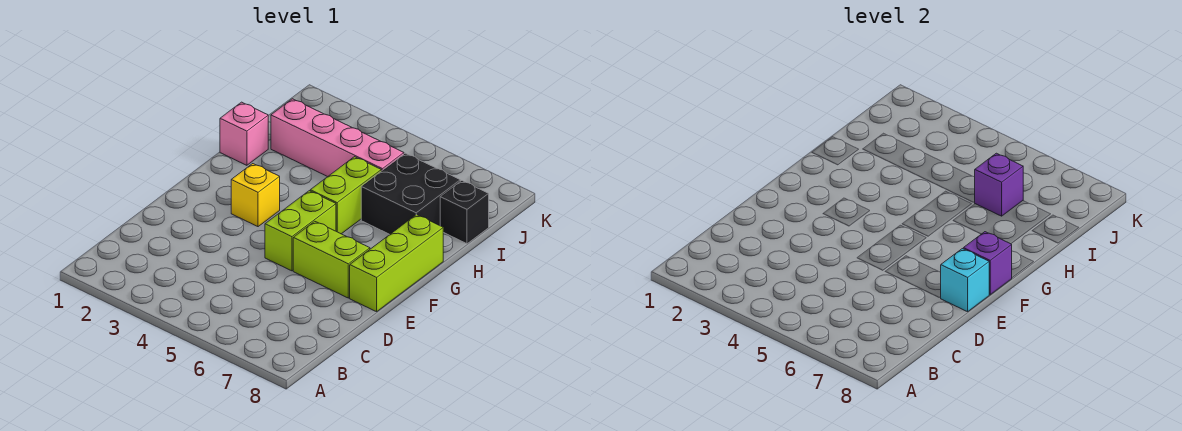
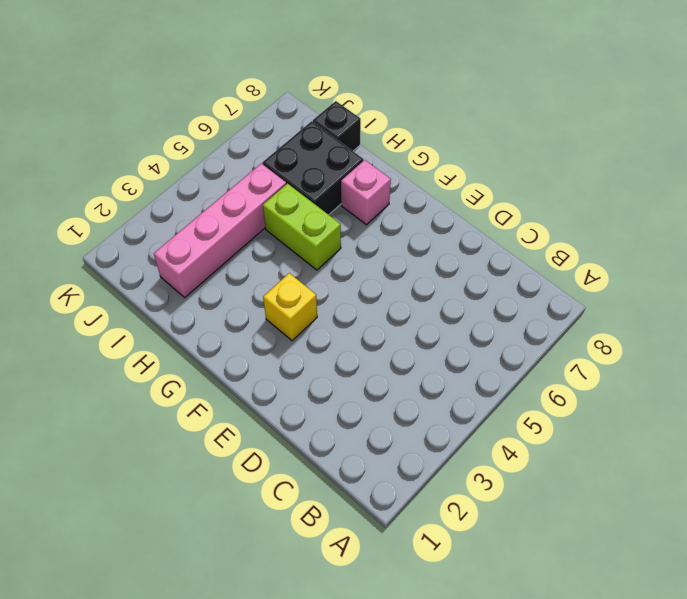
pink brick G7 level 1 -> pink brick H1 level 1
none -> lime brick E5:F5 level 1
none -> lime brick E6:E7 level 1
none -> lime brick E8:G8 level 1

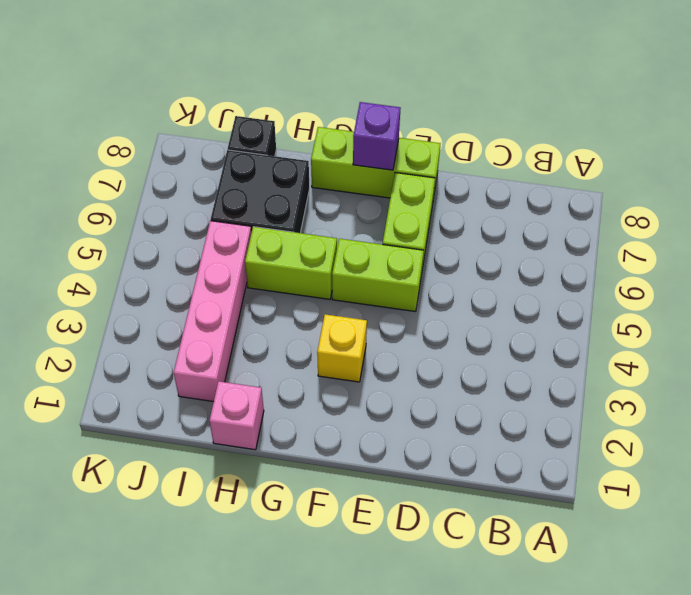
none -> cyan brick E8 level 2
none -> purple brick I6 level 2

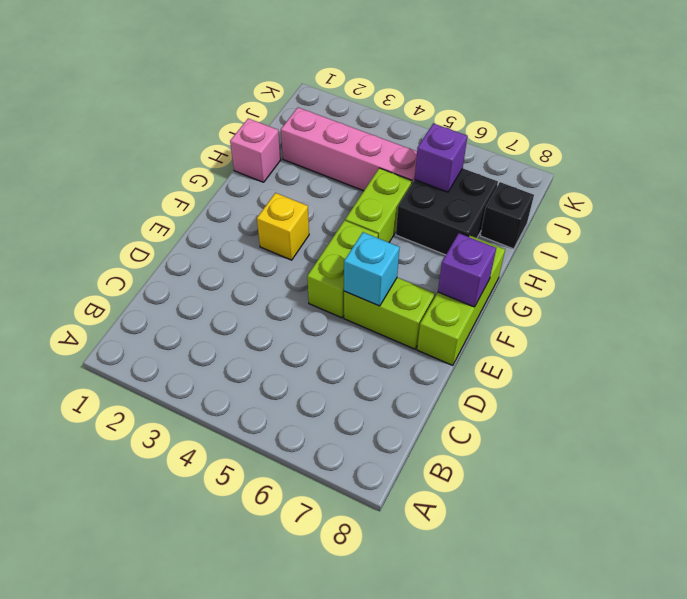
cyan brick E6 level 2 -> cyan brick E8 level 2

